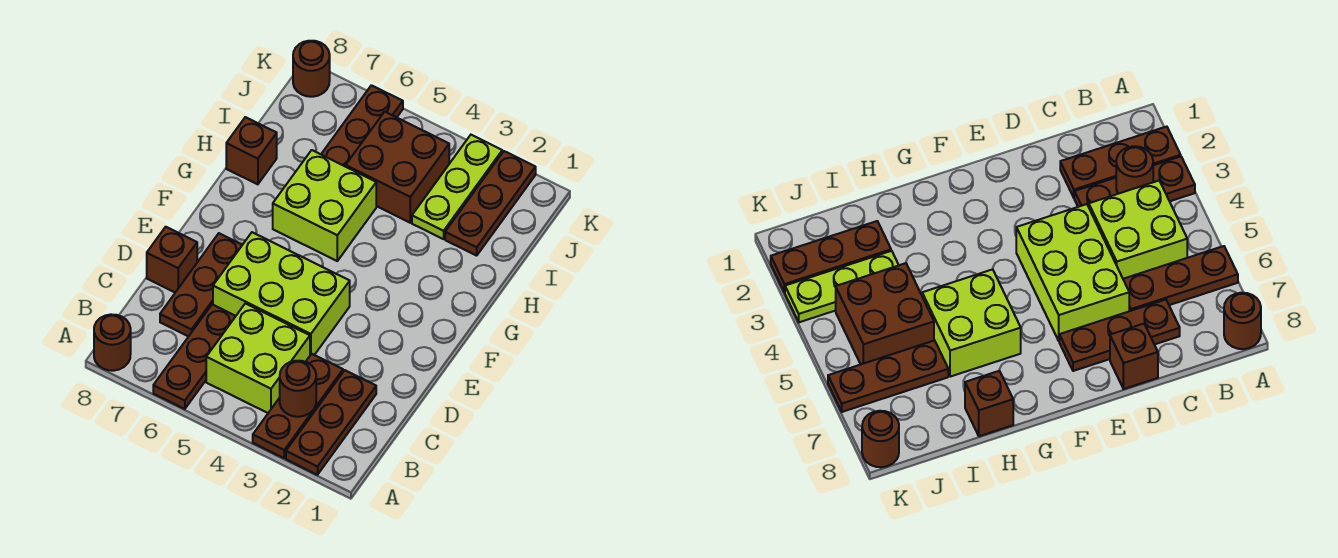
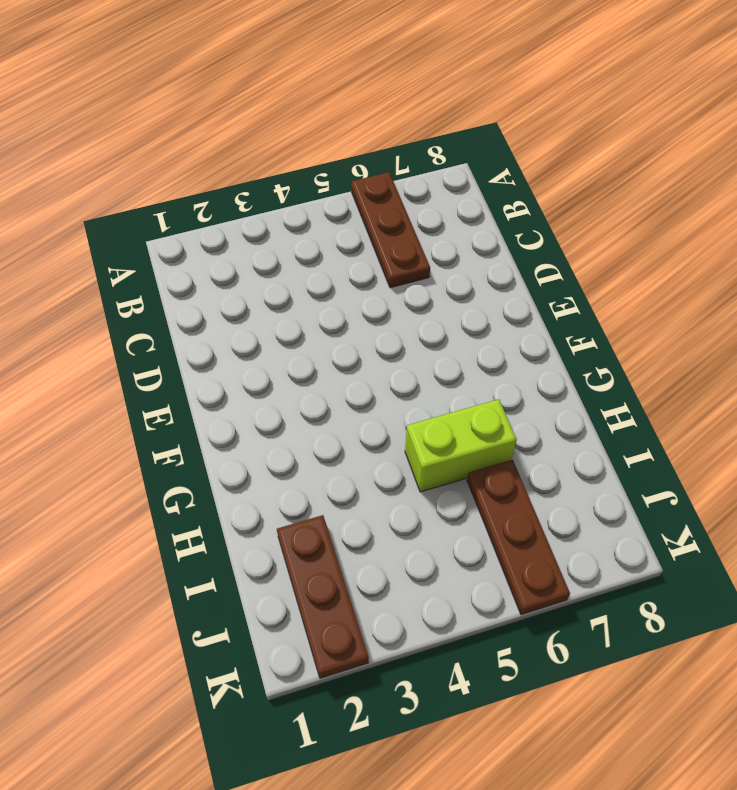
lime brick H5:H6 level 1 -> lime brick G5:H6 level 1
none -> brown plate A2:C2 level 1
none -> brown plate A3:C3 level 1
none -> brown round brick A8 level 1

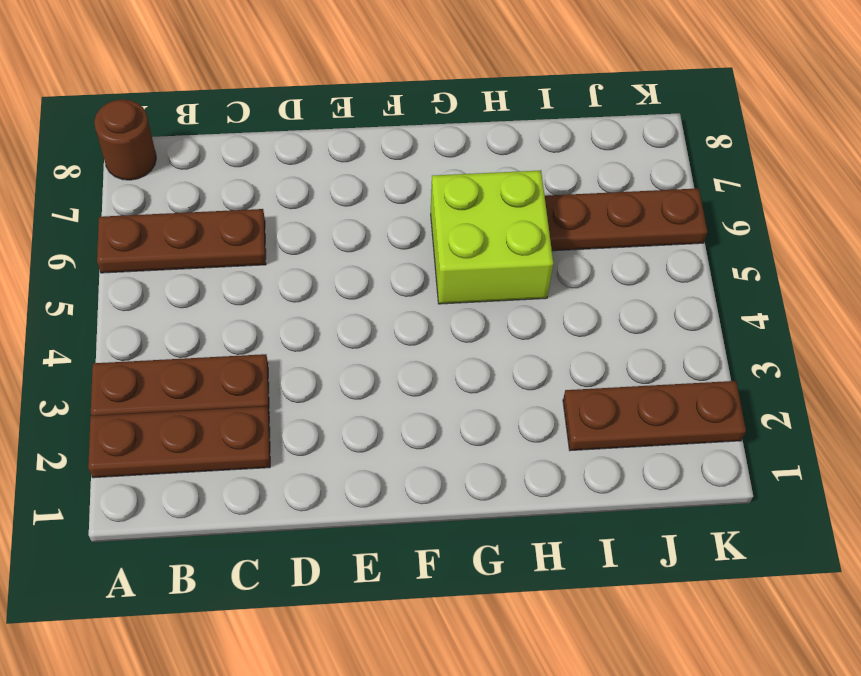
none -> lime brick B4:C5 level 1
none -> brown plate C7:E7 level 1
none -> lime brick D4:E6 level 1

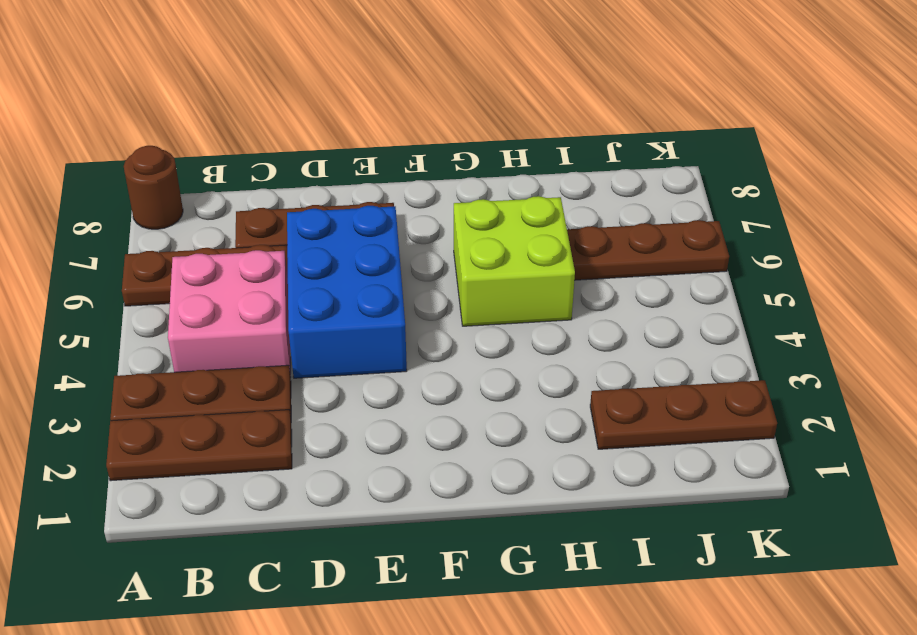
pink brick B4:C5 level 1 -> lime brick B4:C5 level 1
blue brick D4:E6 level 1 -> lime brick D4:E6 level 1
none -> brown brick D8 level 1
none -> brown brick H8 level 1
none -> lime plate I3:K3 level 1

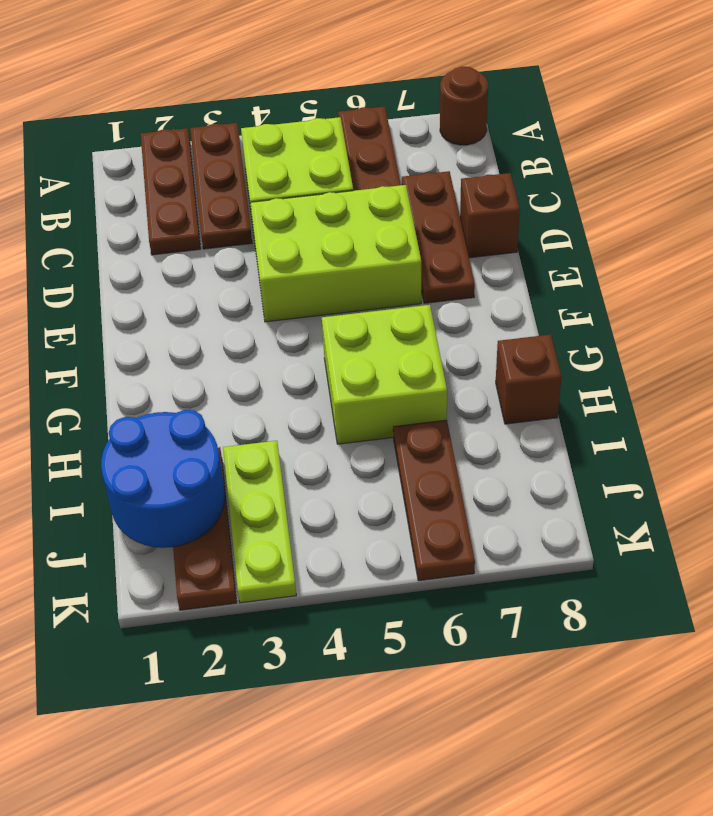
blue round brick I1:J2 level 2 -> none
none -> brown brick I4:J5 level 1
none -> brown round brick K8 level 1
none -> brown round brick B3 level 2

